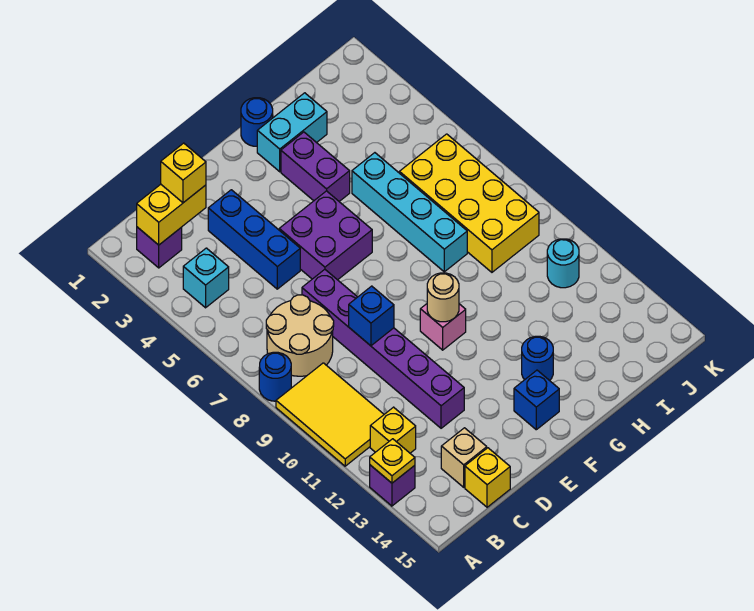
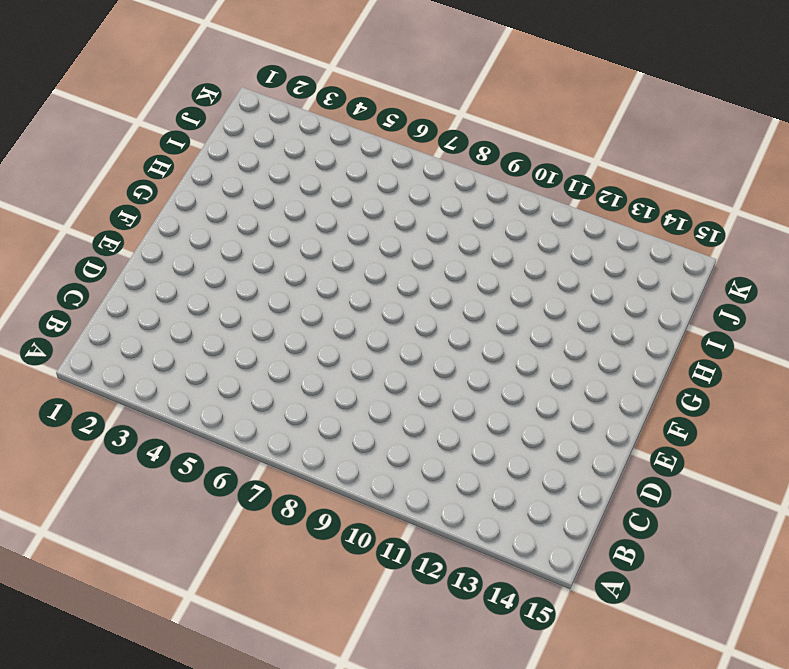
none -> blue round brick A8 level 1
none -> yellow tile A9:B11 level 1
none -> purple brick A13 level 1

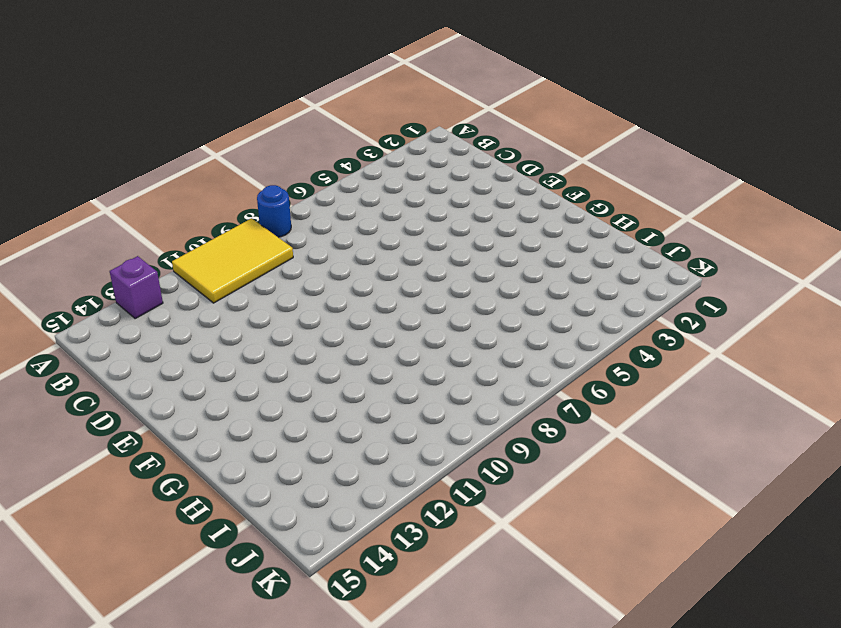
none -> purple brick B2 level 1
none -> cyan brick B4 level 1
none -> tan round brick B7:C8 level 1

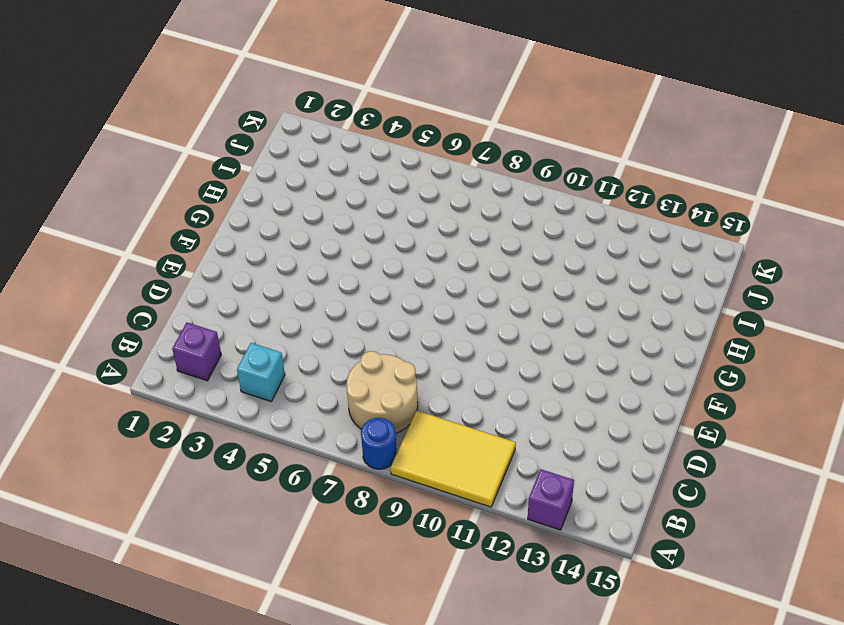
none -> yellow brick B12 level 1
none -> tan brick C14 level 1
none -> yellow brick C15 level 1

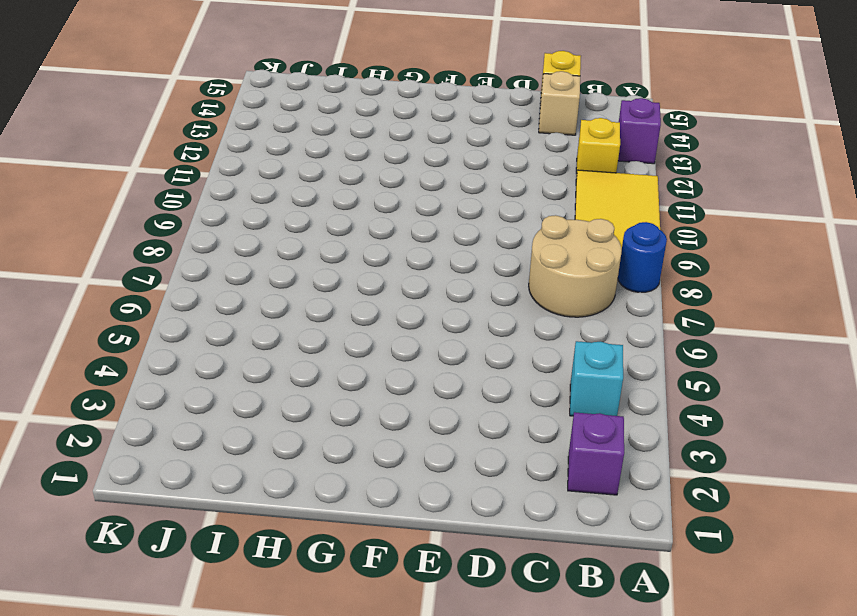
none -> blue brick D3:D5 level 1
none -> purple brick D7:D12 level 1
none -> purple brick E5:F6 level 1

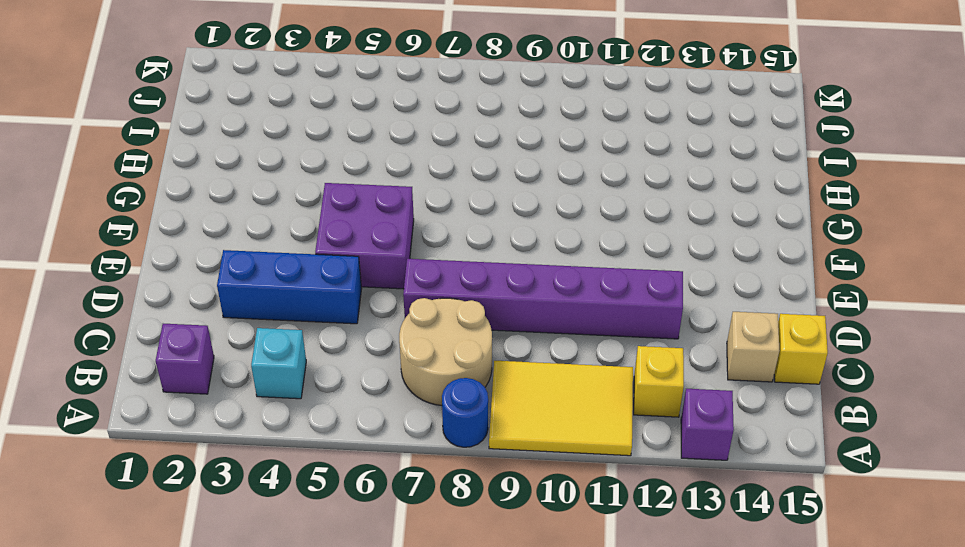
none -> pink brick F10 level 1
none -> blue brick F14 level 1
none -> blue round brick G1 level 1

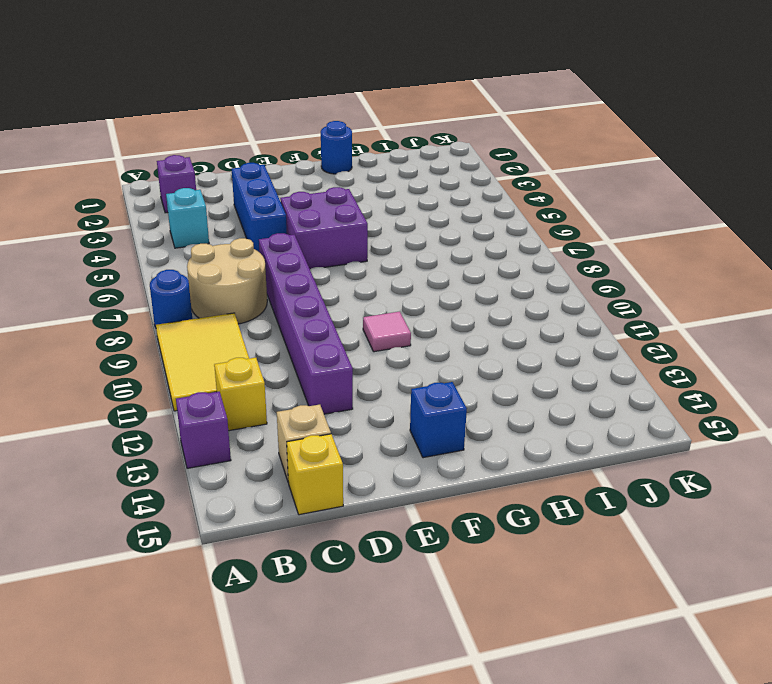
pink tile F10 level 1 -> pink brick F10 level 1
none -> cyan brick G2:H2 level 1
none -> purple brick G3:G4 level 1
none -> blue round brick G13 level 1

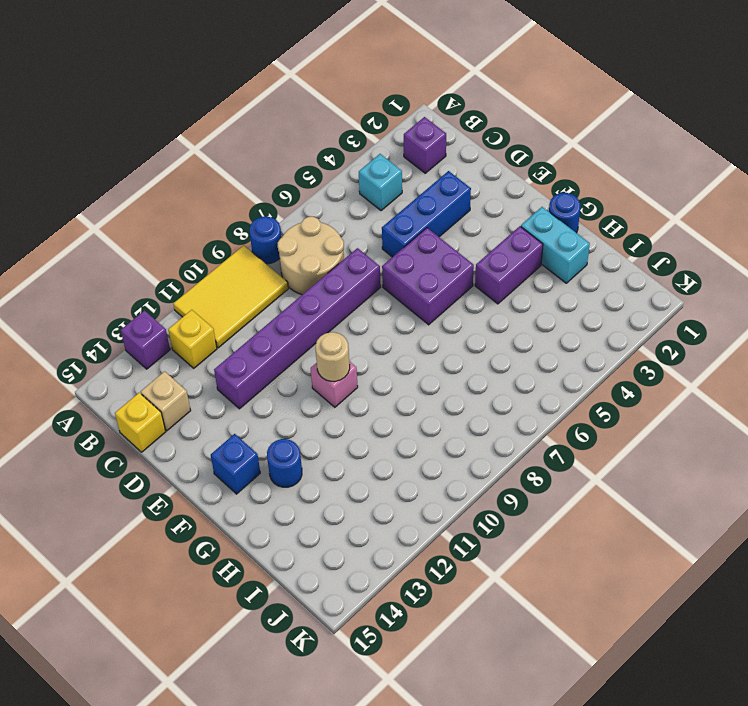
none -> cyan brick H5:H8 level 1
none -> yellow brick I6:J9 level 1
none -> cyan round brick J11 level 1

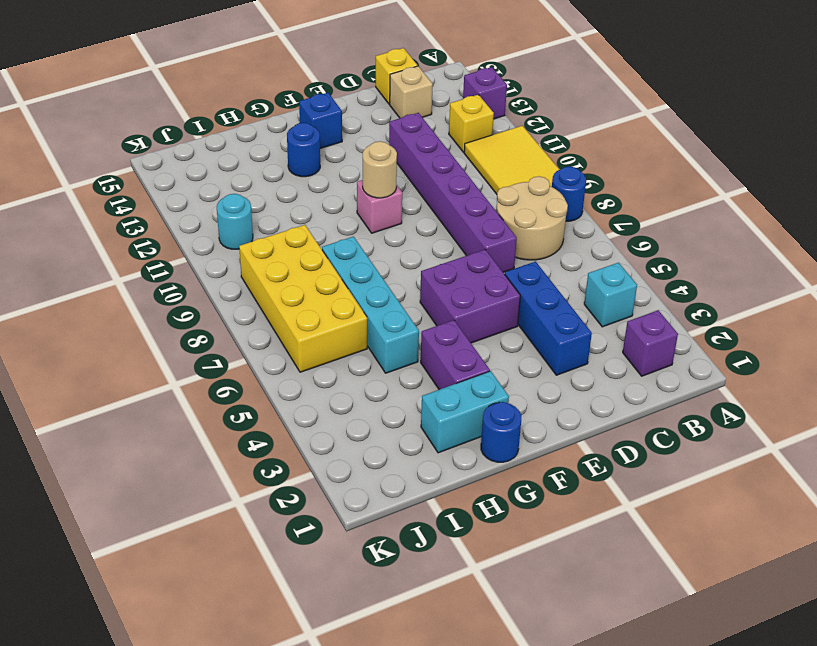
none -> yellow plate A13 level 2
none -> yellow brick B2:C2 level 2
none -> blue brick D9 level 2

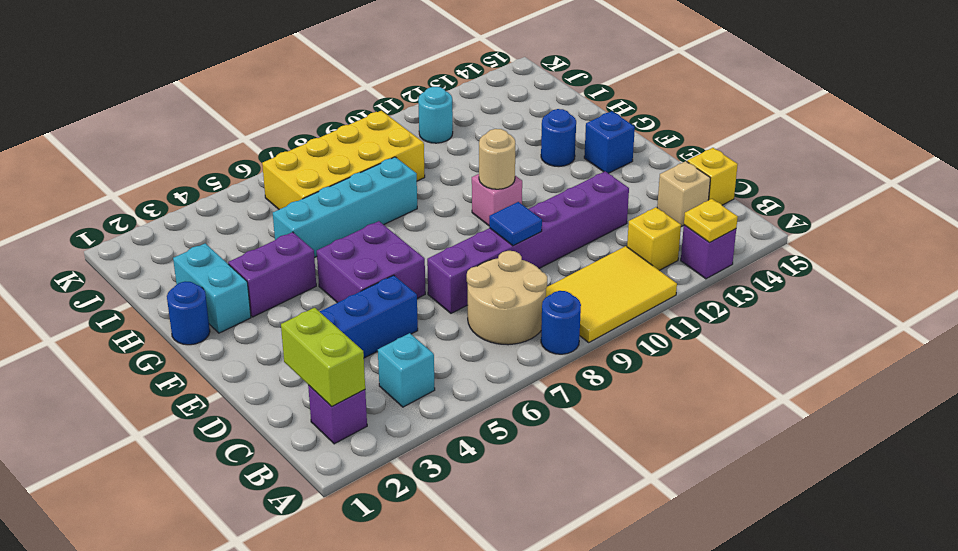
lime brick B2:C2 level 2 -> yellow brick B2:C2 level 2
blue tile D9 level 2 -> blue brick D9 level 2
none -> yellow brick C2 level 3

